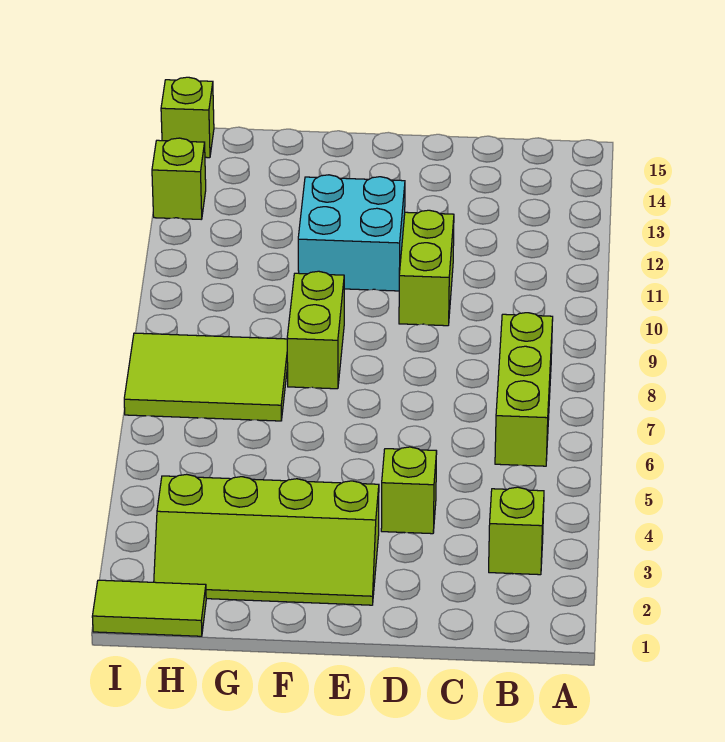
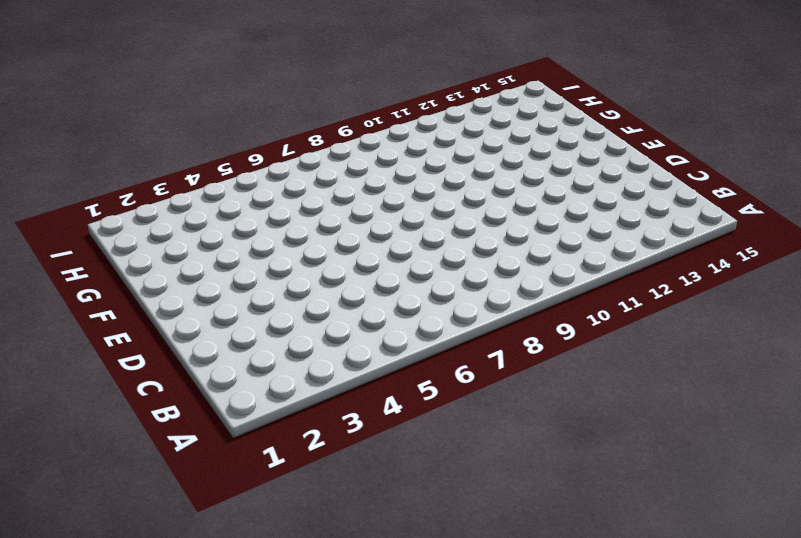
none -> lime brick B3 level 1
none -> lime brick B6:B8 level 1

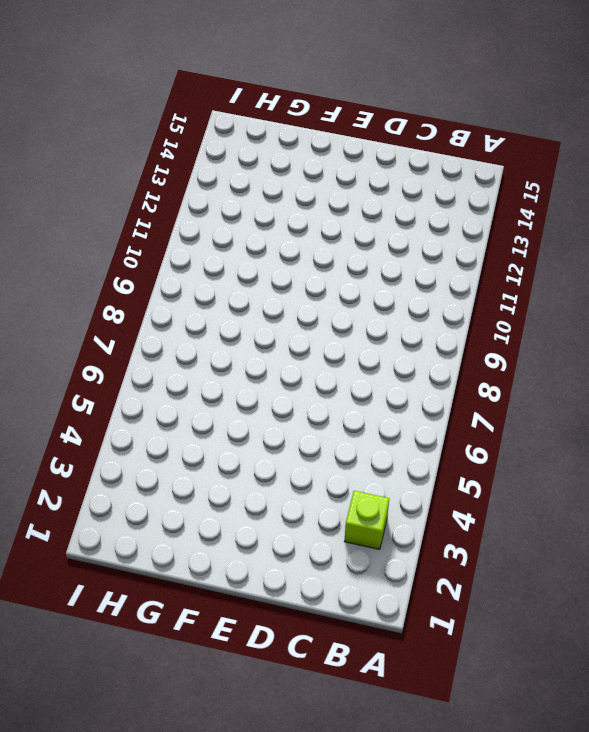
none -> lime brick B6:B8 level 1
none -> lime brick D4 level 1

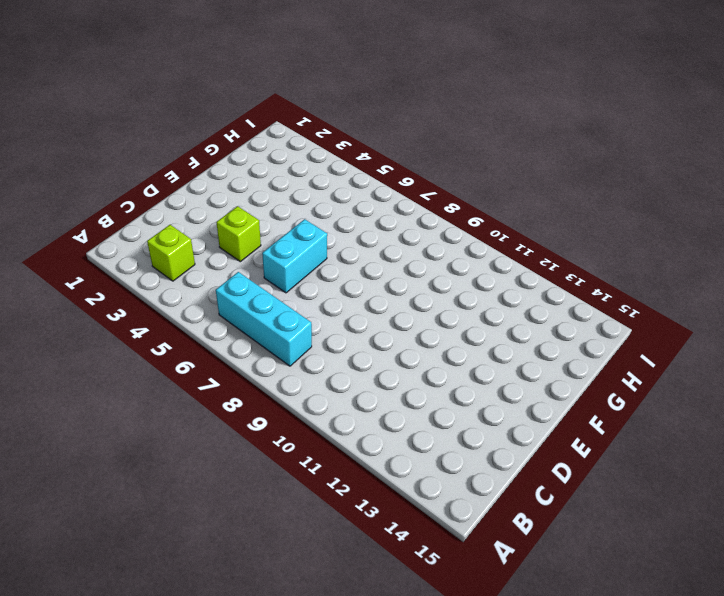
cyan brick B6:B8 level 1 -> lime brick B6:B8 level 1
cyan brick D6:E6 level 1 -> none
none -> lime brick D10:D11 level 1
none -> lime slope E2:H3 level 1 top 3

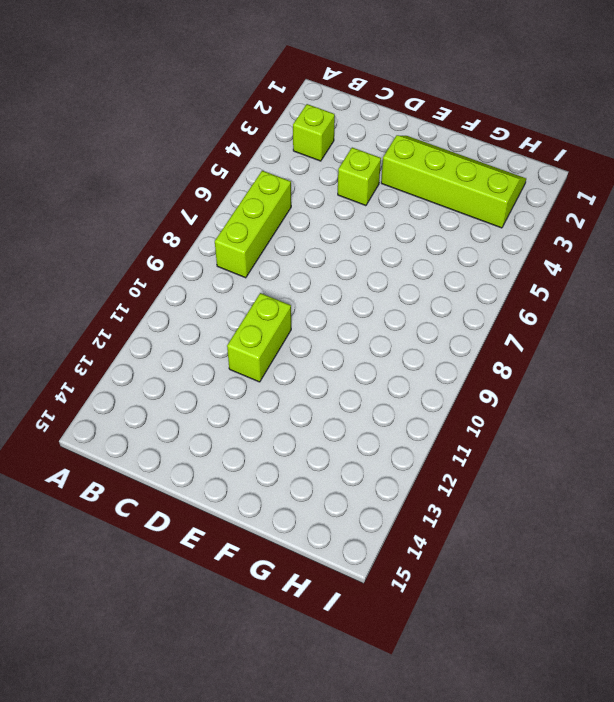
none -> cyan brick E11:F12 level 1
none -> lime brick F8:F9 level 1

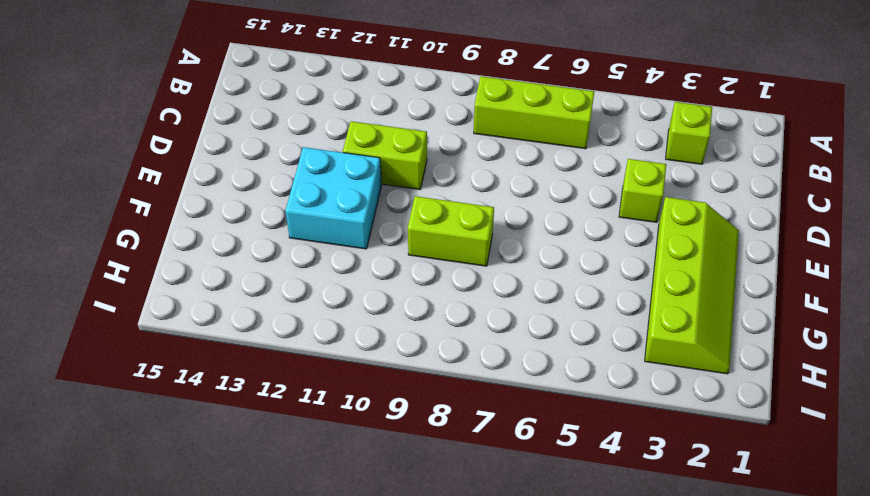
none -> lime tile G7:I8 level 1
none -> lime tile H1:I1 level 1

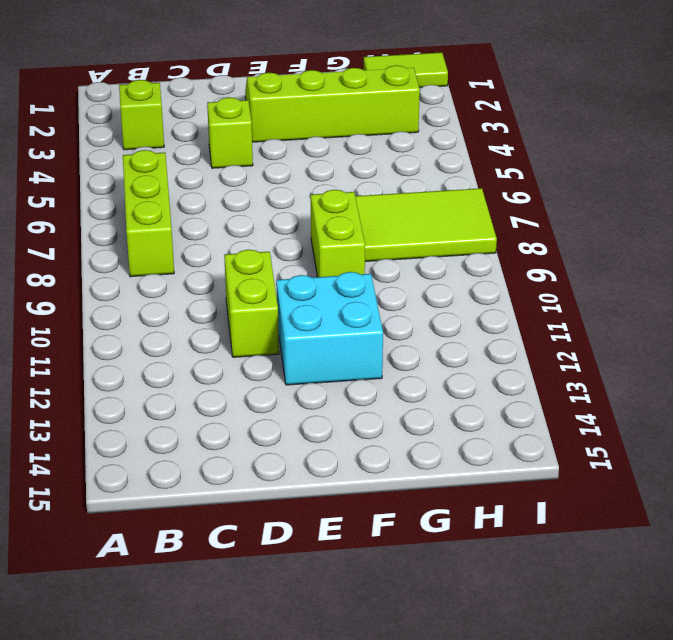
none -> lime brick I13 level 1
none -> lime brick I15 level 1

